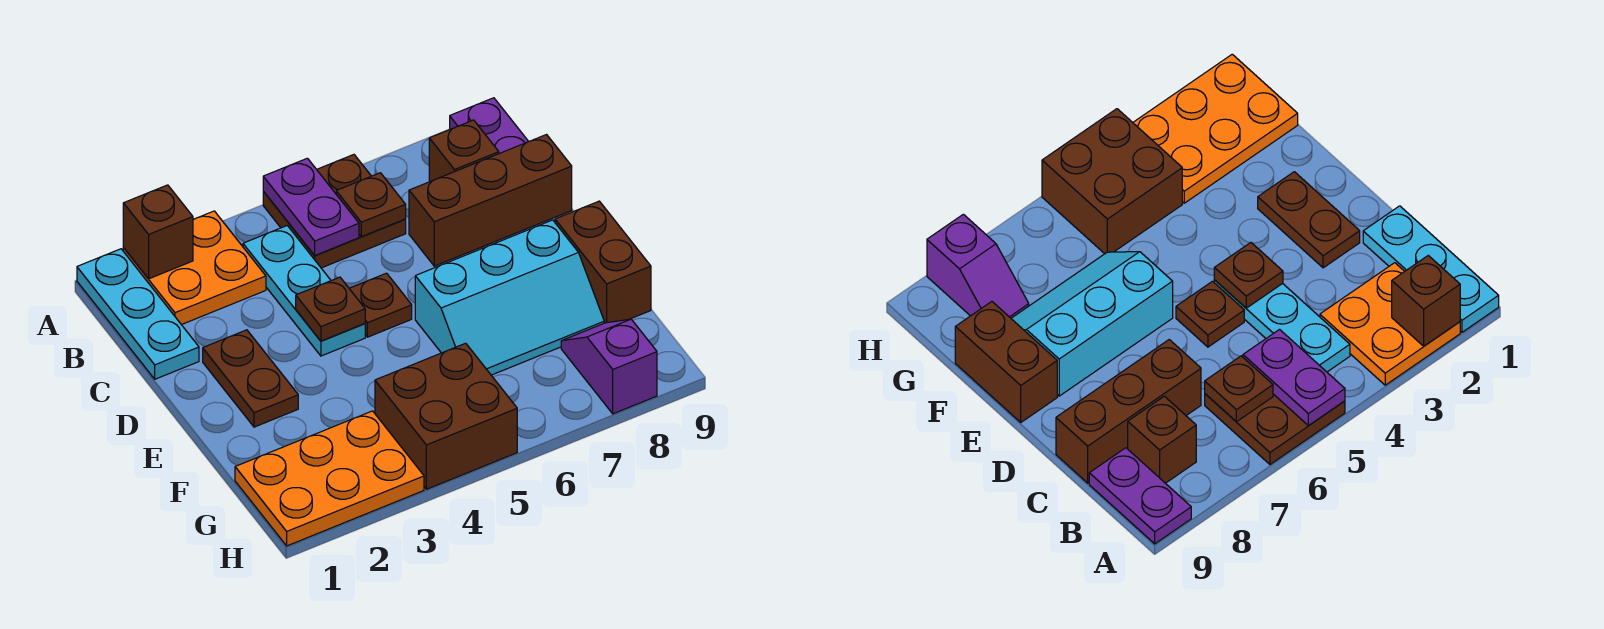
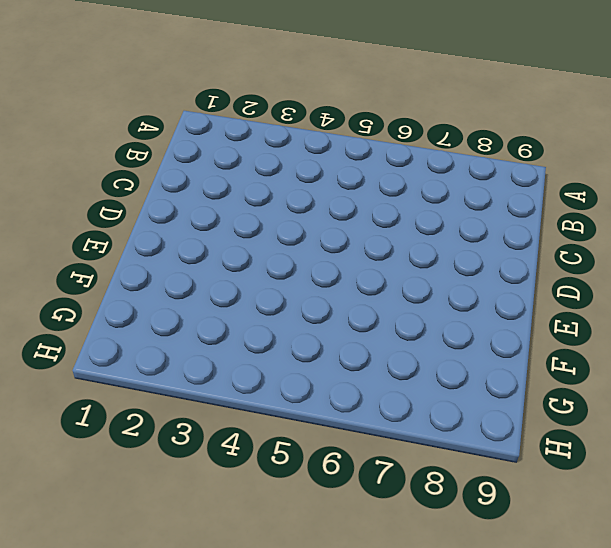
none -> cyan plate A1:C1 level 1
none -> orange plate A2:B3 level 1
none -> brown plate A5:B6 level 1

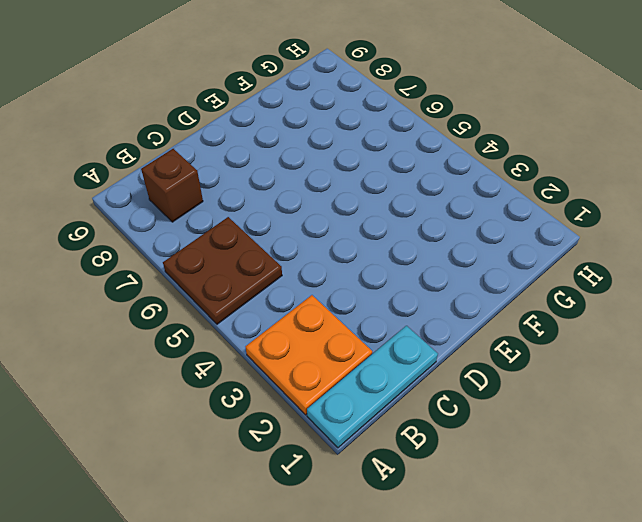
none -> purple plate A9:B9 level 1
none -> cyan plate B4:D4 level 1
none -> brown brick C7:C9 level 1

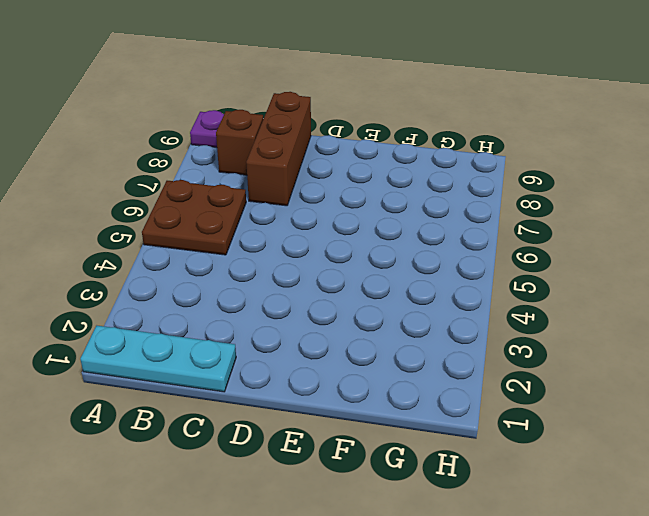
none -> orange plate A2:B3 level 1
none -> cyan plate B4:D4 level 1
none -> brown plate D2:E2 level 1

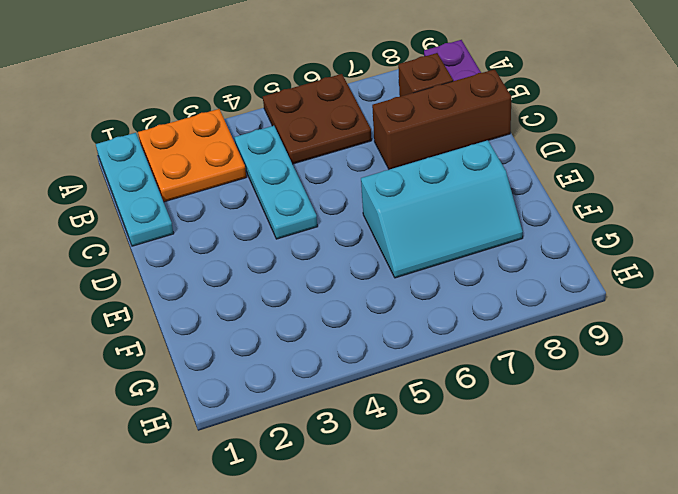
none -> brown plate D2:E2 level 1
none -> brown plate D5 level 1
none -> brown brick E9:F9 level 1

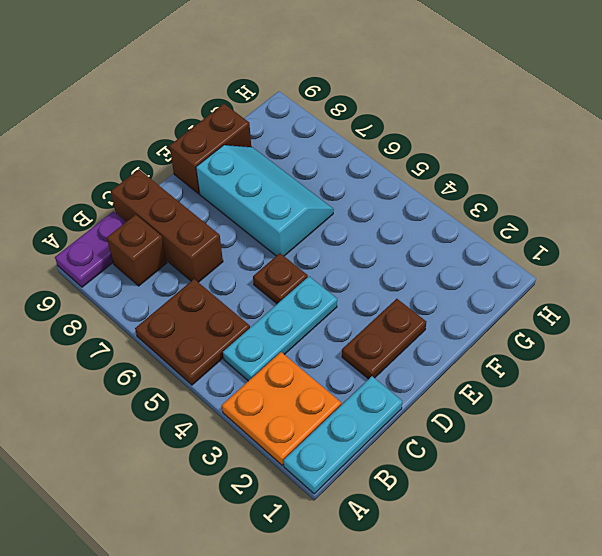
none -> orange plate G1:H3 level 1
none -> brown brick G4:H5 level 1
none -> purple slope G8:H8 level 1 top H

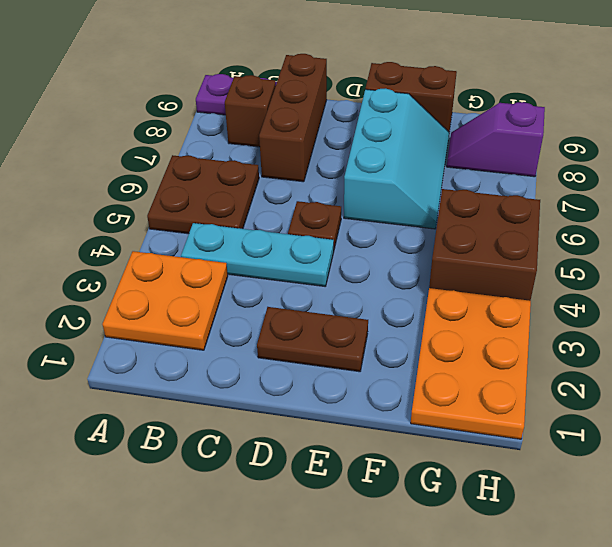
none -> cyan plate A1:C1 level 1
none -> brown brick A2 level 2
none -> purple plate A5:B5 level 2

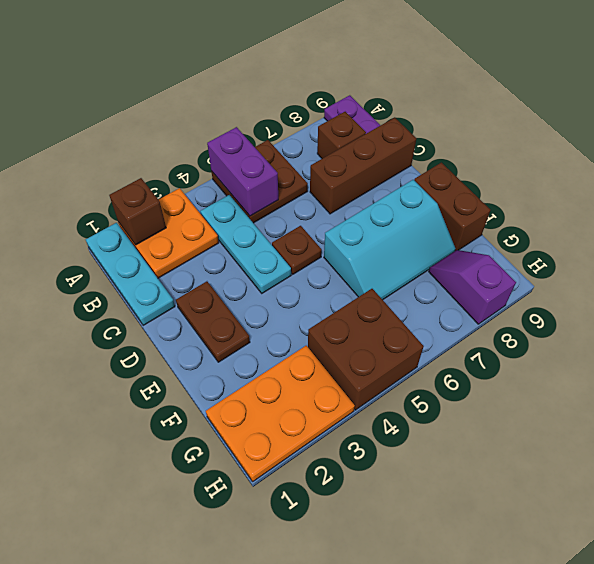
purple brick A5:B5 level 2 -> purple plate A5:B5 level 2
none -> brown plate B6 level 2
none -> brown plate D4 level 2

